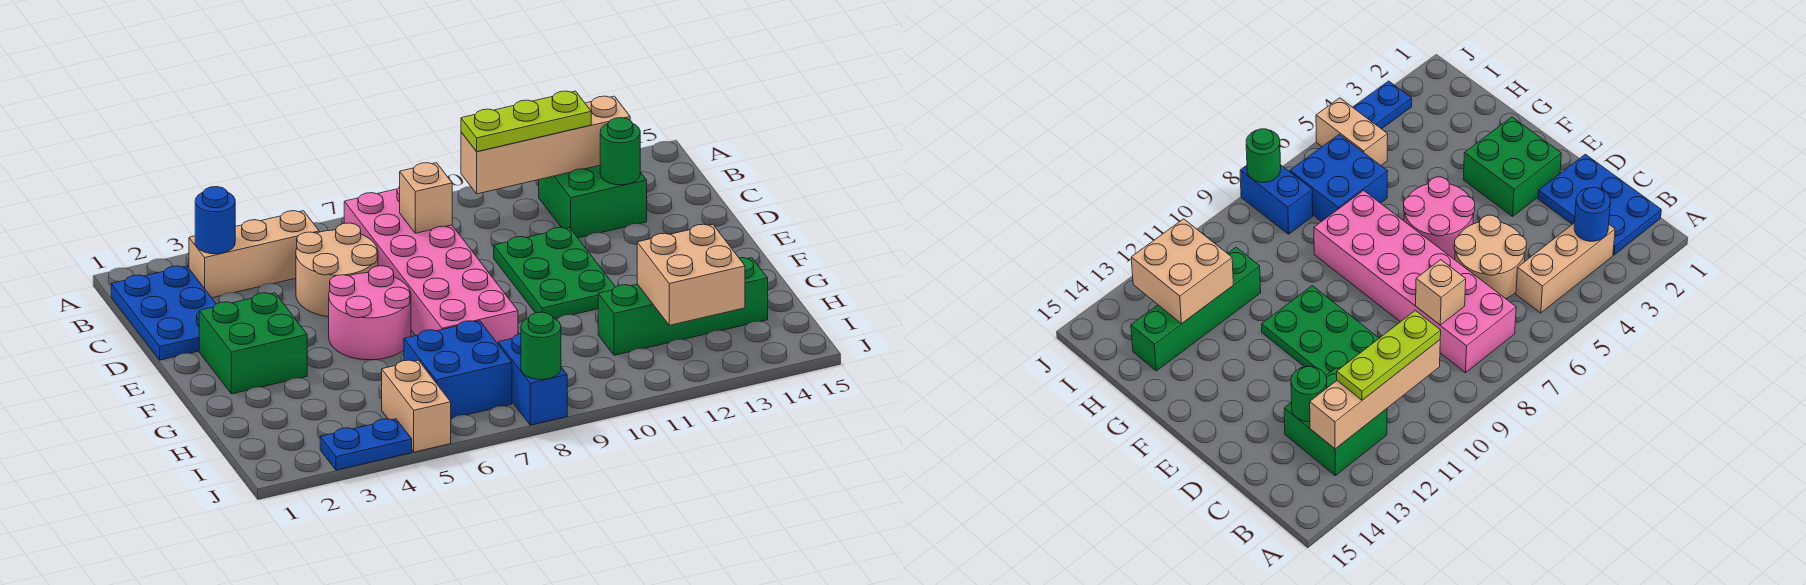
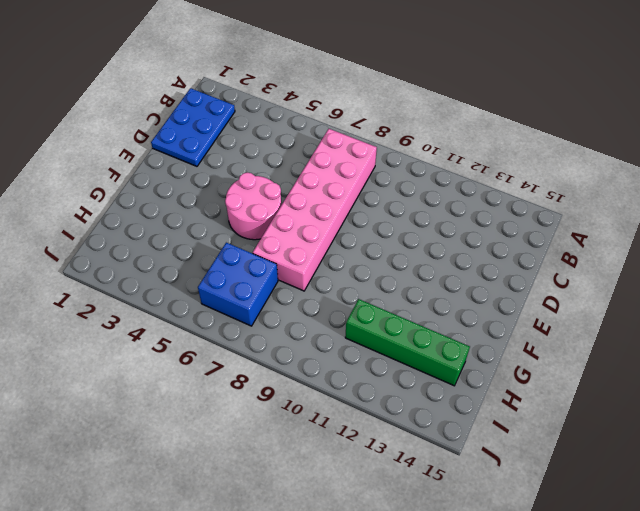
none -> tan brick B3:B5 level 1
none -> green brick B12:C13 level 1
none -> tan round brick C5:D6 level 1

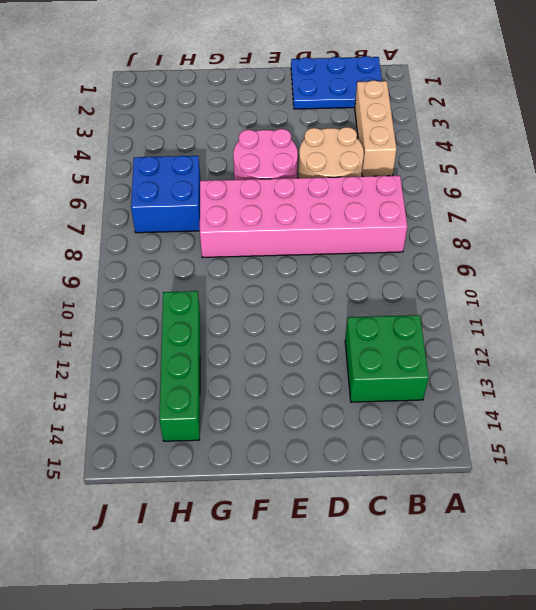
none -> green plate D10:F11 level 1
none -> green brick E2:F3 level 1
none -> tan brick I5:J5 level 1

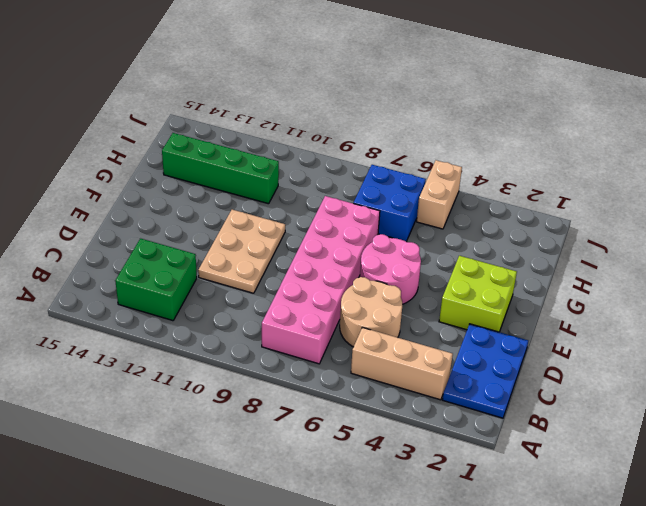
tan plate D10:F11 level 1 -> green plate D10:F11 level 1
lime brick E2:F3 level 1 -> green brick E2:F3 level 1
none -> blue brick I8:J8 level 1
none -> blue plate J3:J4 level 1
none -> blue round brick B3 level 2

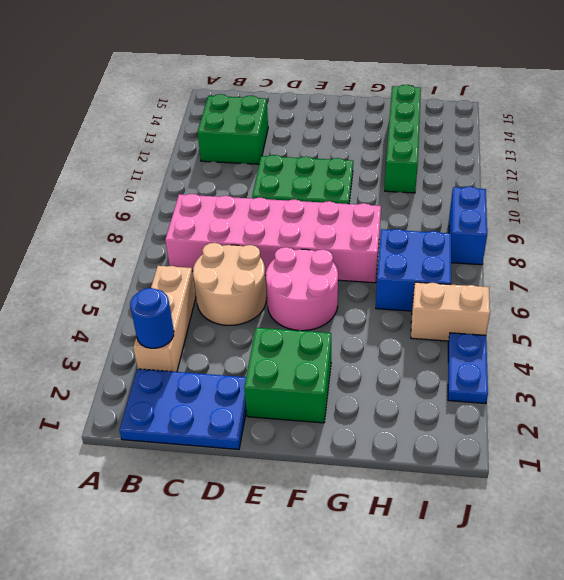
blue brick J8:J9 level 1 -> blue brick I8:J8 level 1
none -> tan brick B10:B13 level 2
none -> tan brick C8 level 2
none -> green round brick C13 level 2

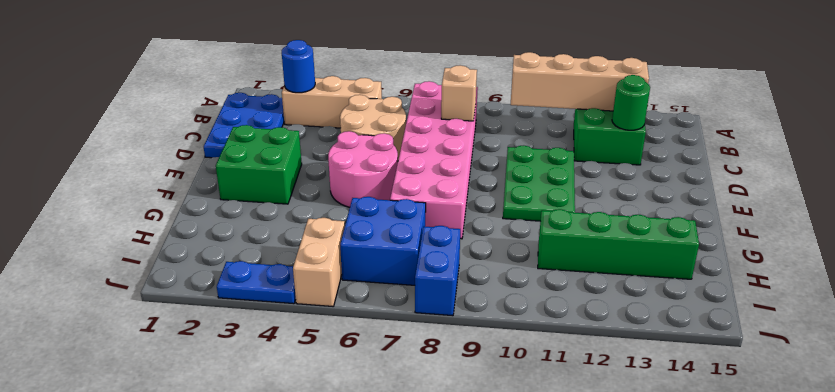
none -> tan brick H12:I13 level 2
none -> green round brick J8 level 2
none -> lime plate B10:B12 level 3

